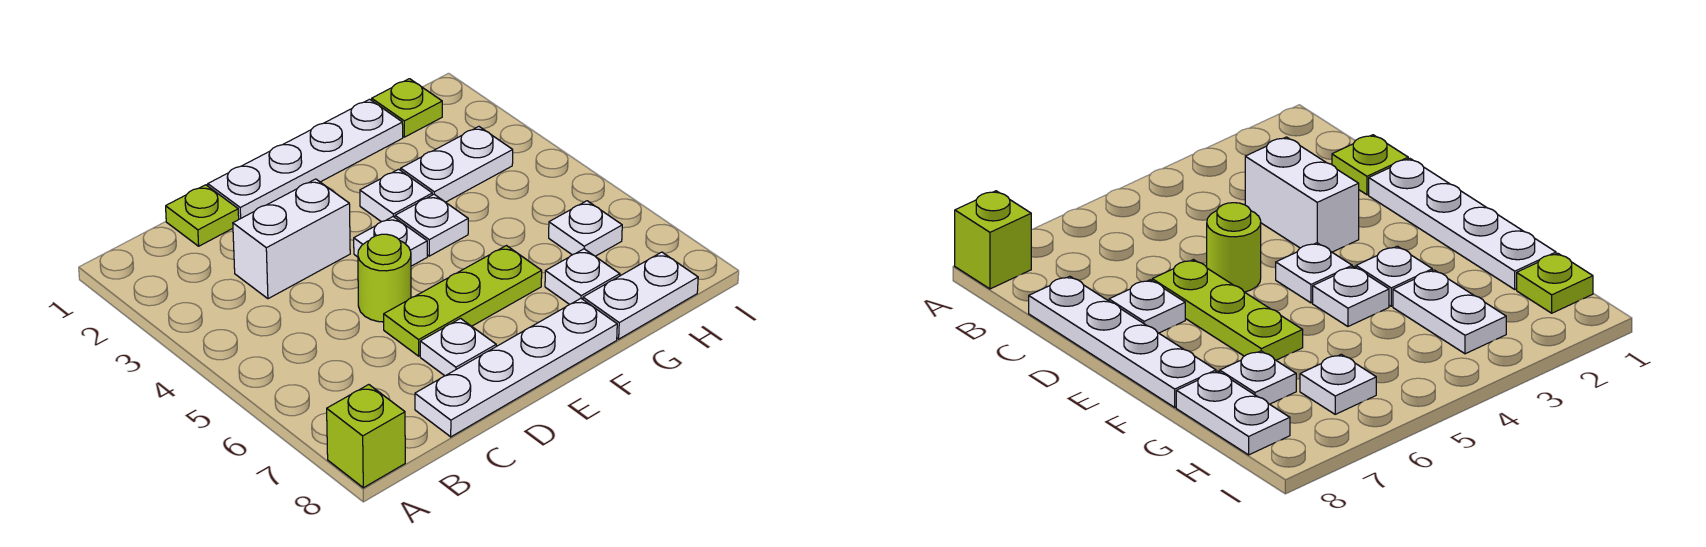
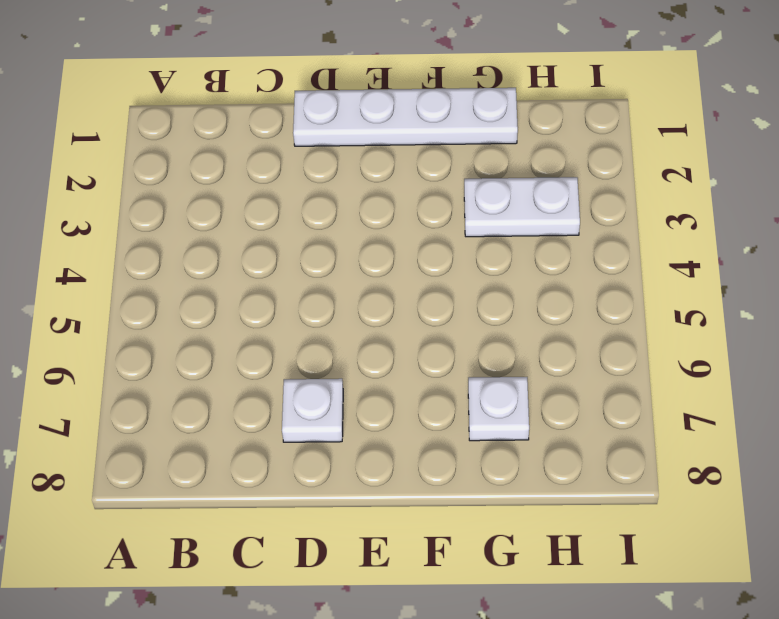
none -> lime brick A8 level 1
none -> lime plate C1 level 1
none -> white brick C3:D3 level 1

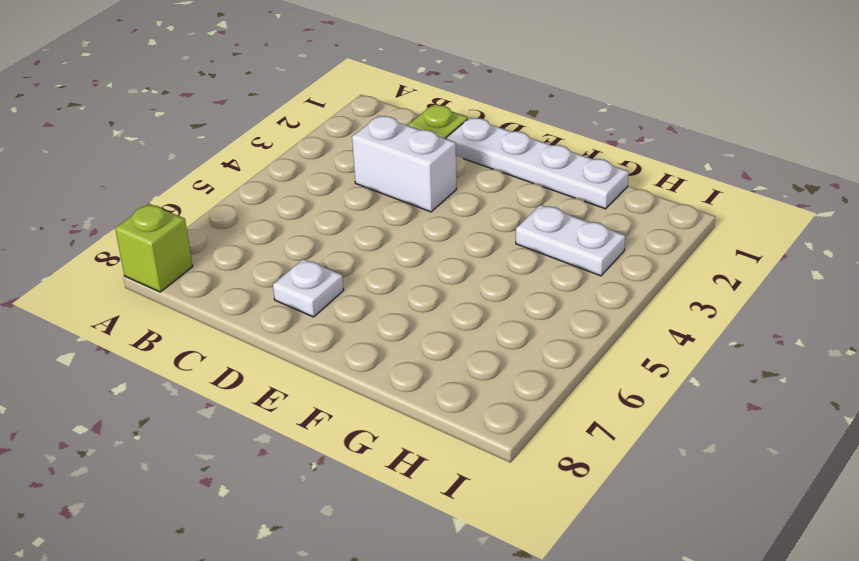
none -> white plate C8:F8 level 1
none -> lime round brick D5 level 1
none -> lime plate D6:F6 level 1

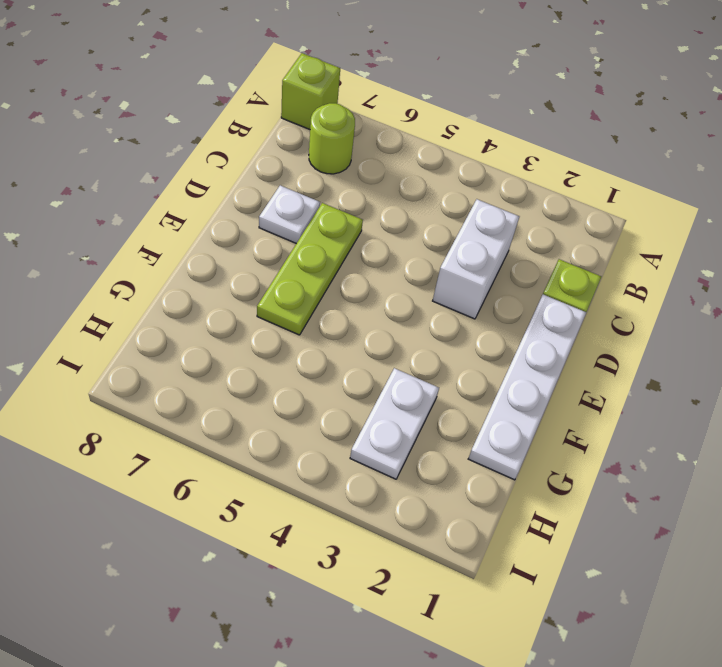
lime round brick B7 level 1 -> lime round brick D5 level 1
none -> white plate C8:F8 level 1
none -> white plate E4 level 1
none -> white plate F3 level 1

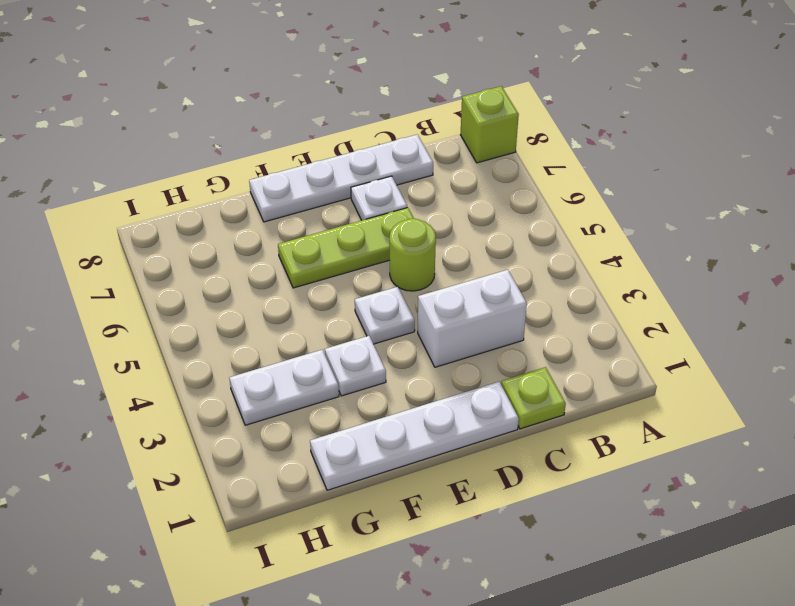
none -> white plate F4 level 1
none -> white plate G7 level 1
none -> white plate G8:H8 level 1

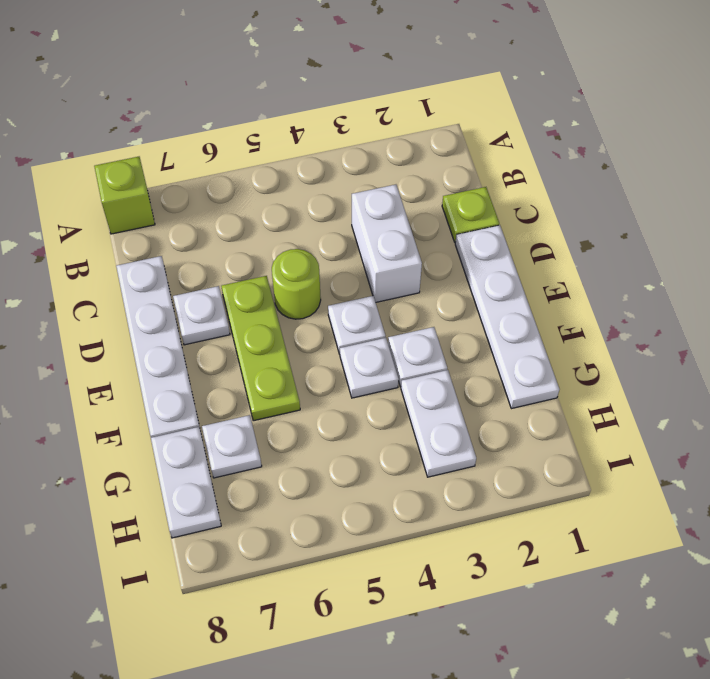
none -> lime plate H1 level 1
none -> white plate H6 level 1

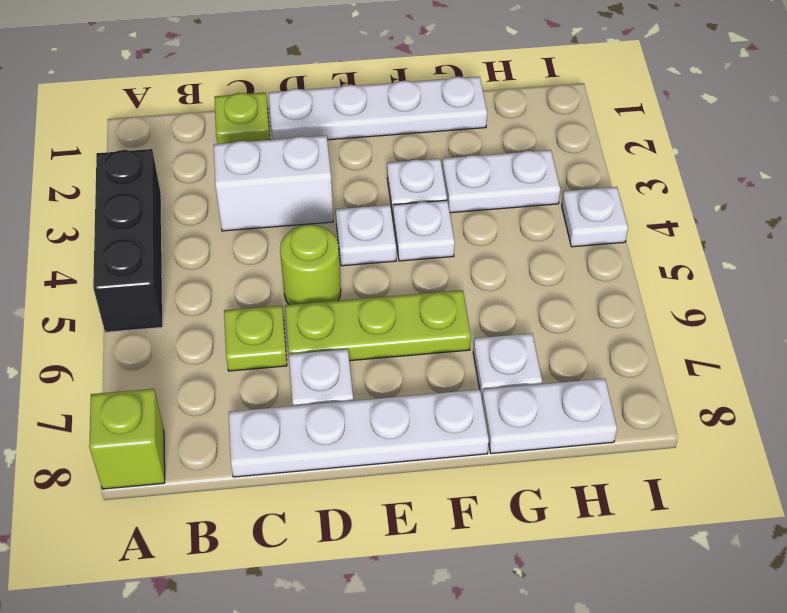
black brick A3:A5 level 1 -> none
lime plate C6 level 1 -> lime plate H1 level 1
white plate I4 level 1 -> white plate H6 level 1

